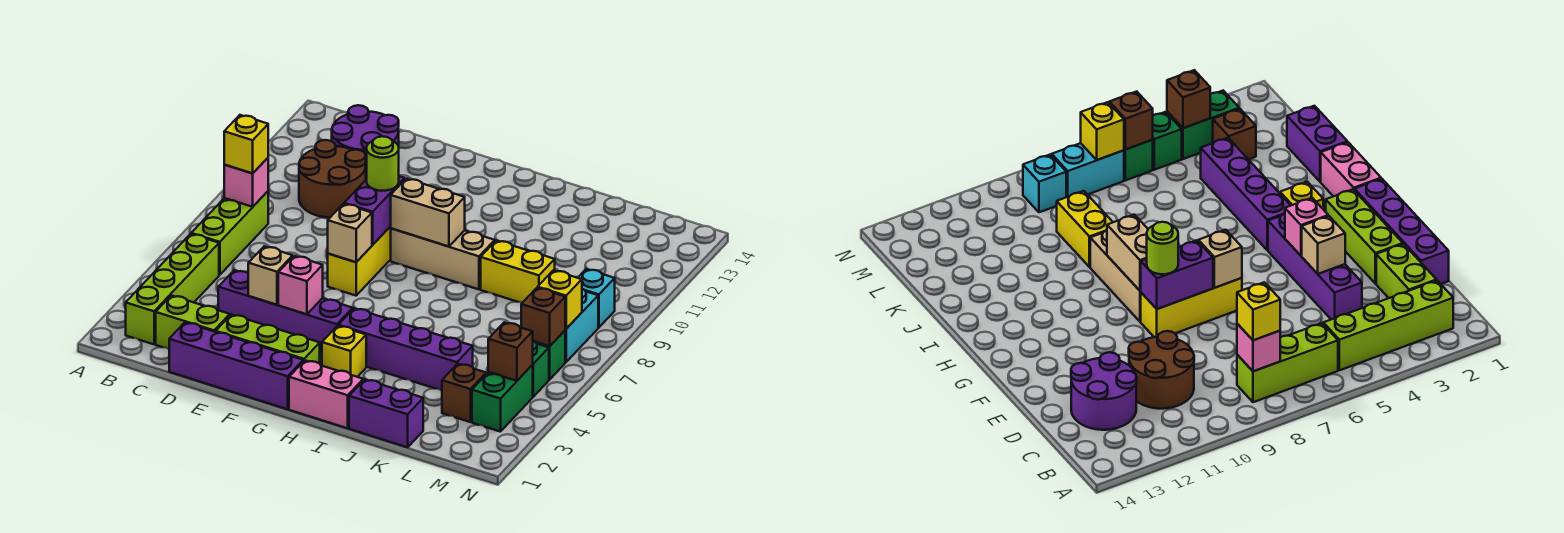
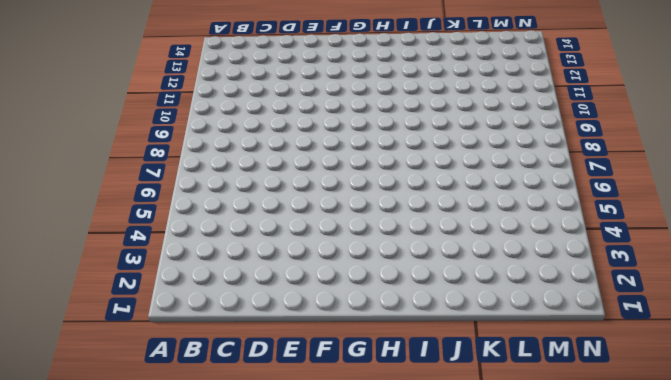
none -> lime brick B2:B5 level 1
none -> lime brick B6:B8 level 1
none -> lime brick C2:D2 level 1
none -> brown round brick C10:D11 level 1

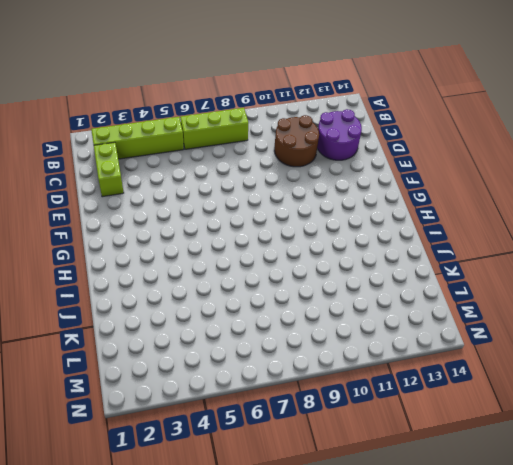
none -> purple brick D1:G1 level 1
none -> purple brick D4:G4 level 1
none -> lime brick E2:G2 level 1
none -> yellow brick F7:F9 level 1

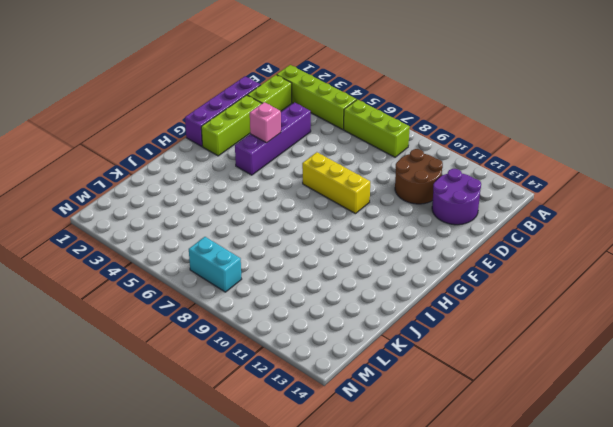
none -> tan brick G9:I9 level 1
none -> pink brick H1:I1 level 1
none -> yellow brick H3 level 1
none -> purple brick H4:K4 level 1

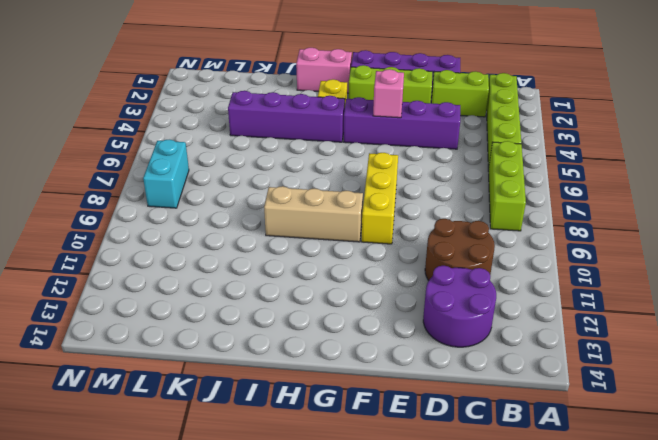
none -> purple brick J1:K1 level 1
none -> yellow brick J9:K9 level 1
none -> brown brick L3 level 1
none -> green brick M3:M4 level 1

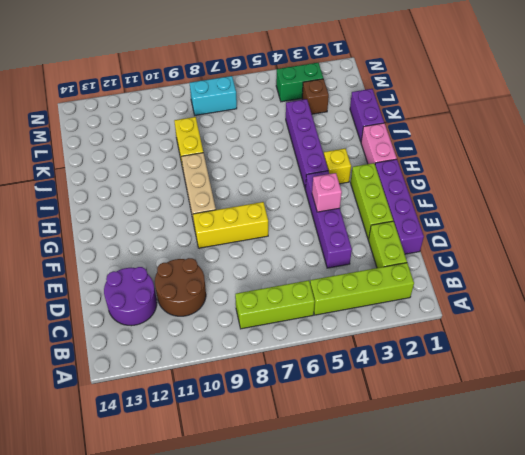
none -> green brick M5 level 1
none -> green brick M6 level 1
none -> cyan brick M9 level 1
none -> pink brick B8 level 2

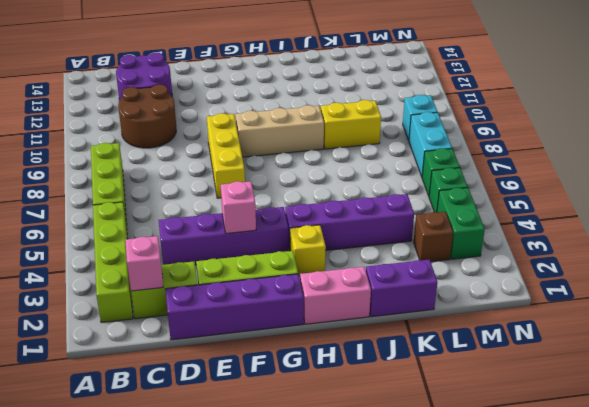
pink brick C2 level 2 -> pink brick B8 level 2
none -> tan brick E4 level 2
none -> tan brick F7 level 2
none -> purple brick F8:F9 level 2
none -> tan brick G9:H9 level 2

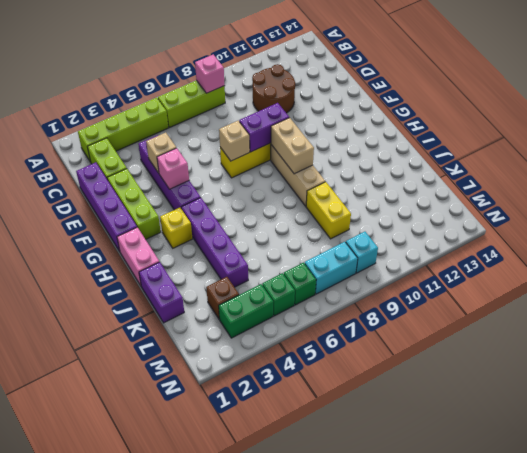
none -> purple round brick C12:D13 level 1
none -> brown brick M4 level 2
none -> brown brick M6 level 2
none -> yellow brick M7 level 2

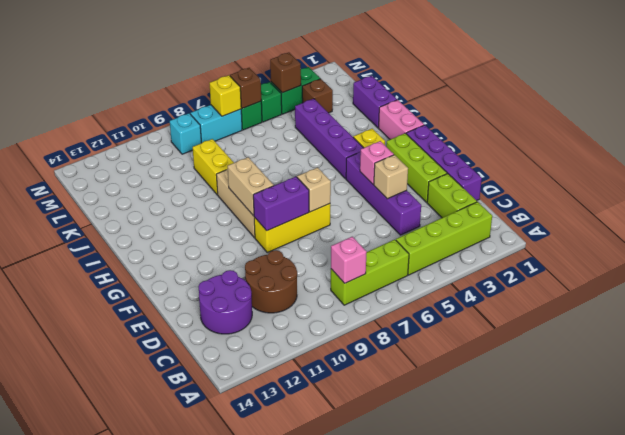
none -> yellow brick B8 level 3
none -> lime round brick F9 level 3

